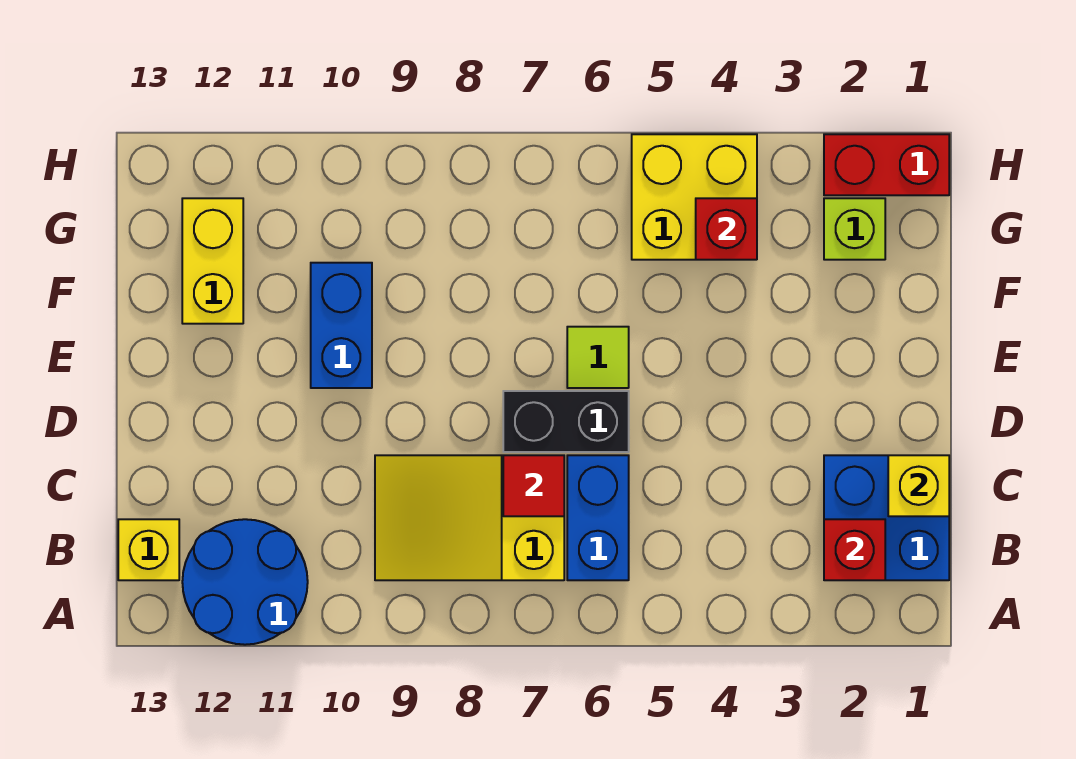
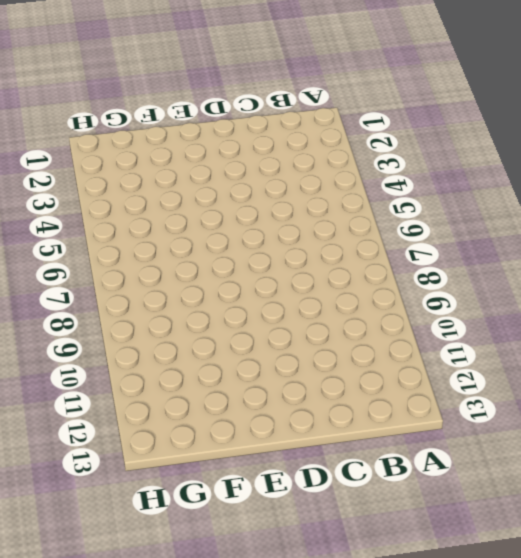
none -> blue round brick A11:B12 level 1
none -> blue brick B1:C2 level 1
none -> blue brick B6:C6 level 1

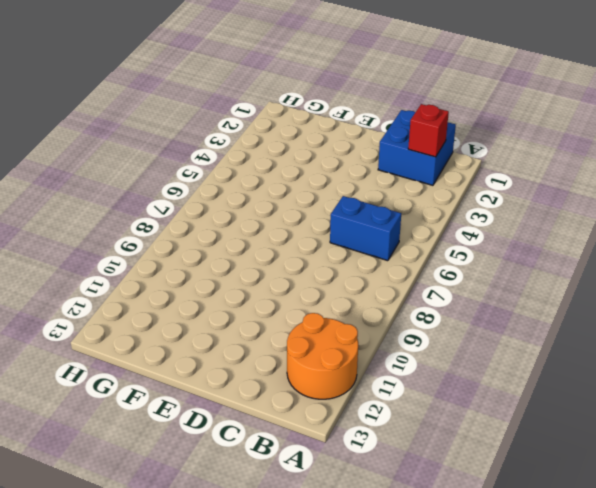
orange round brick A11:B12 level 1 -> blue round brick A11:B12 level 1
none -> yellow slope B7:C9 level 1 top 7
none -> yellow brick B13 level 1
none -> black brick D6:D7 level 1

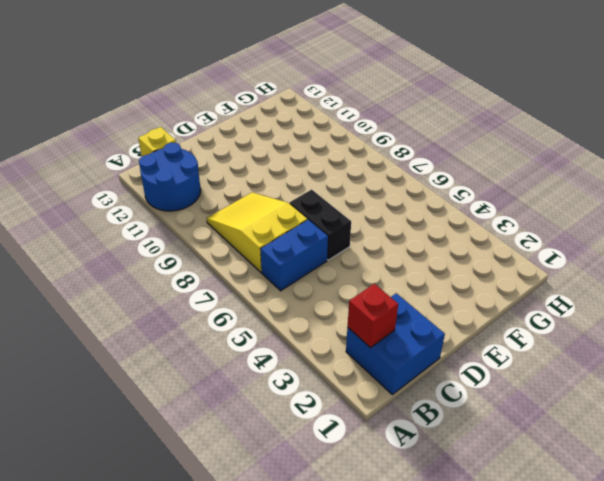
none -> lime tile E6 level 1
none -> blue brick E10:F10 level 1
none -> yellow brick F12:G12 level 1

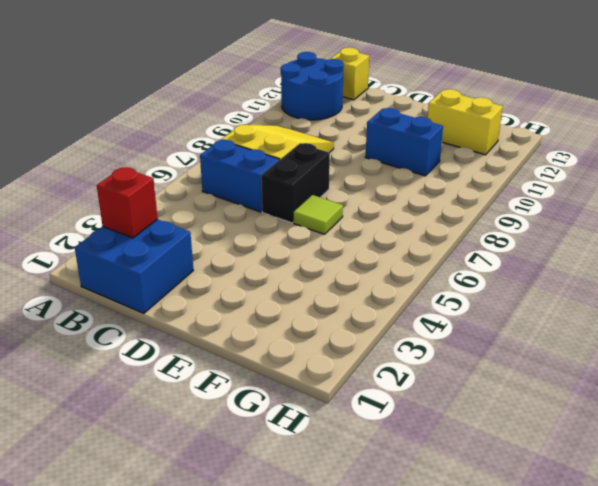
none -> lime brick G2 level 1
none -> yellow brick G4:H5 level 1
none -> red brick H1:H2 level 1

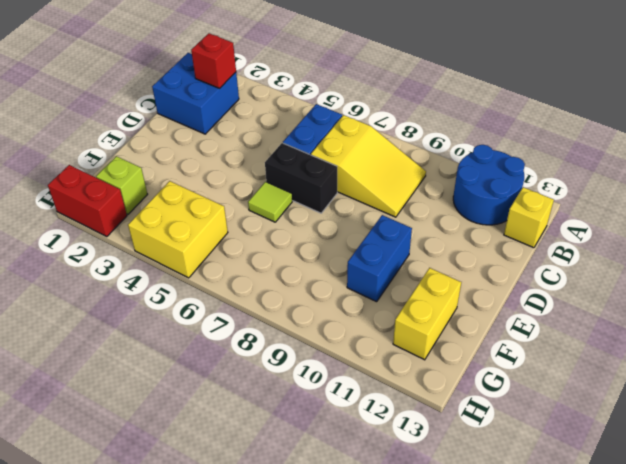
none -> yellow brick C1 level 2
none -> red tile C7 level 2
none -> red brick G4 level 2

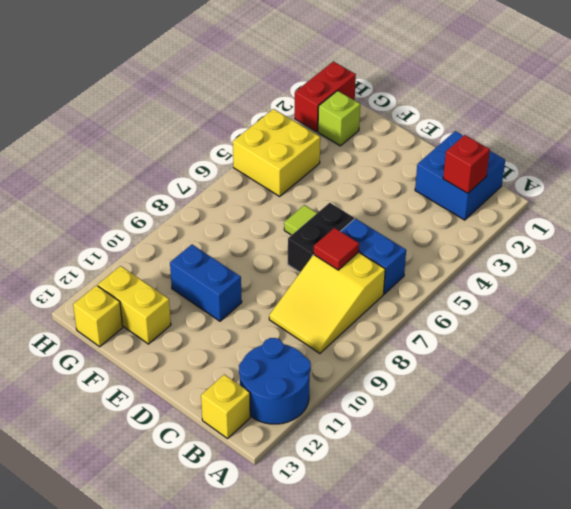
yellow brick G13 level 1 -> yellow brick C1 level 2
none -> red brick G4 level 2

